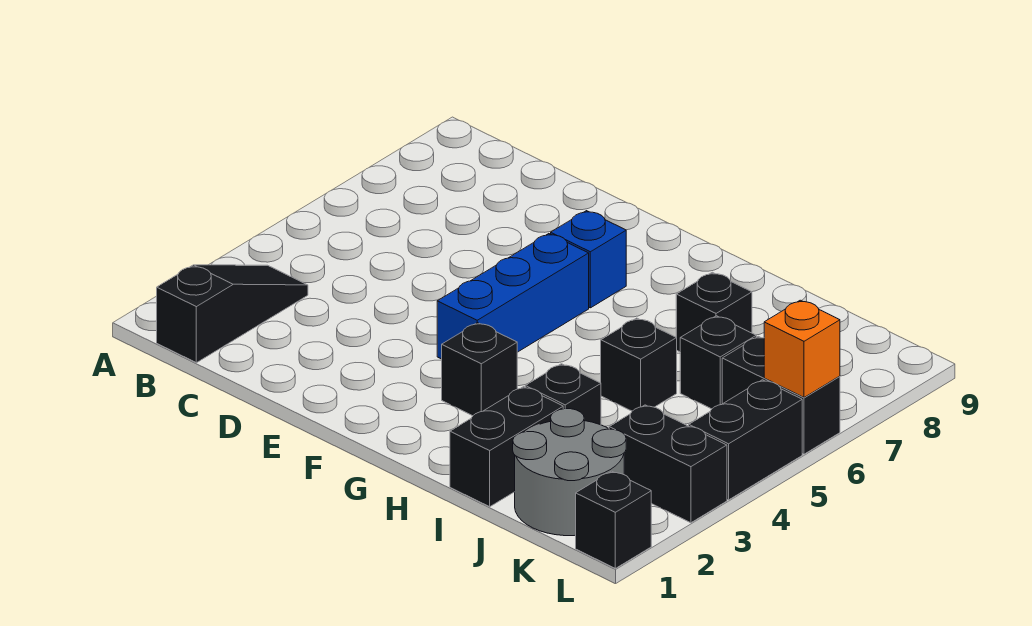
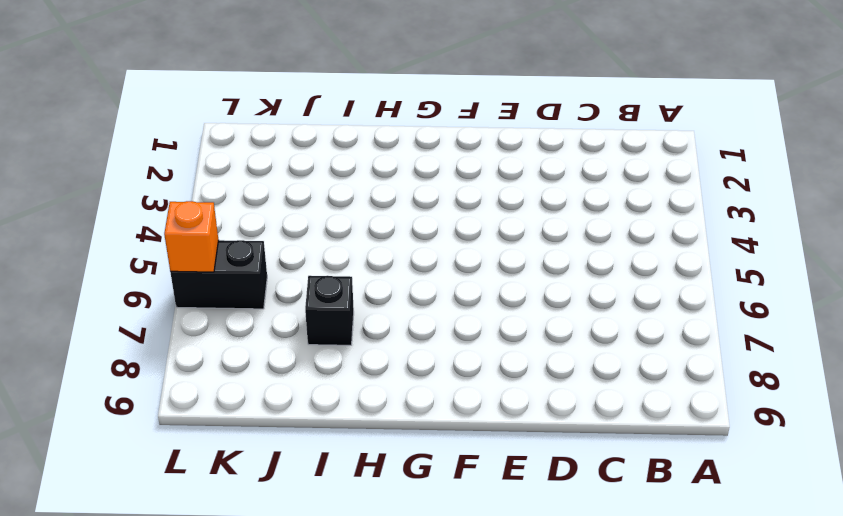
none -> black slope B1:B3 level 1 top 1
none -> blue brick F4:F6 level 1
none -> blue brick F7 level 1

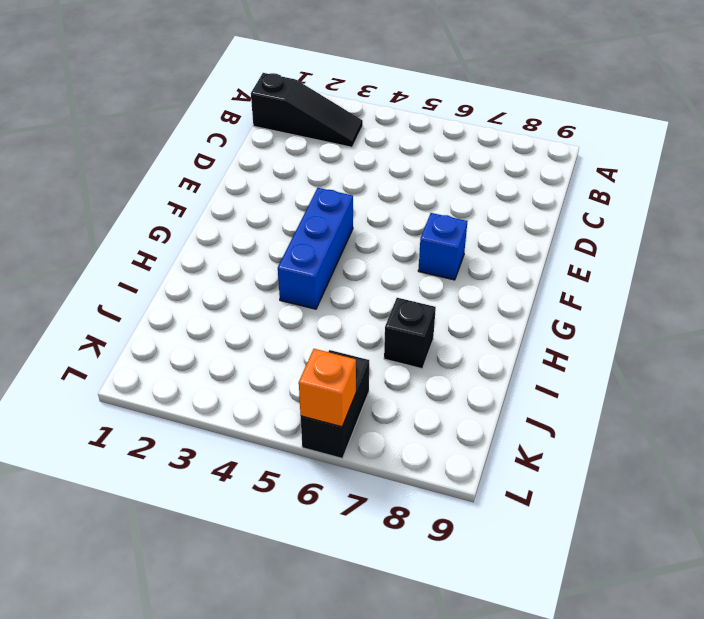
blue brick F4:H4 level 1 -> blue brick F4:F6 level 1
none -> black brick G3 level 1
none -> black brick I1:I2 level 1
none -> black brick I3 level 1

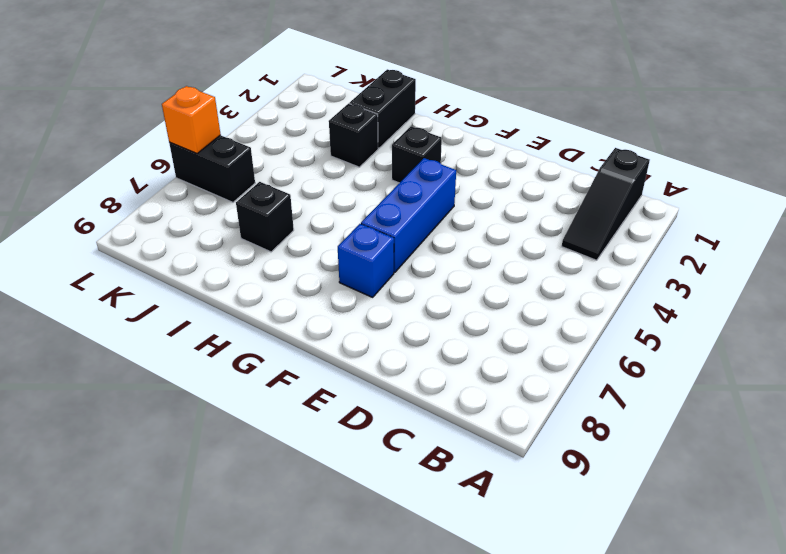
none -> black brick I5 level 1
none -> grey round brick J1:K2 level 1
none -> black brick J6 level 1

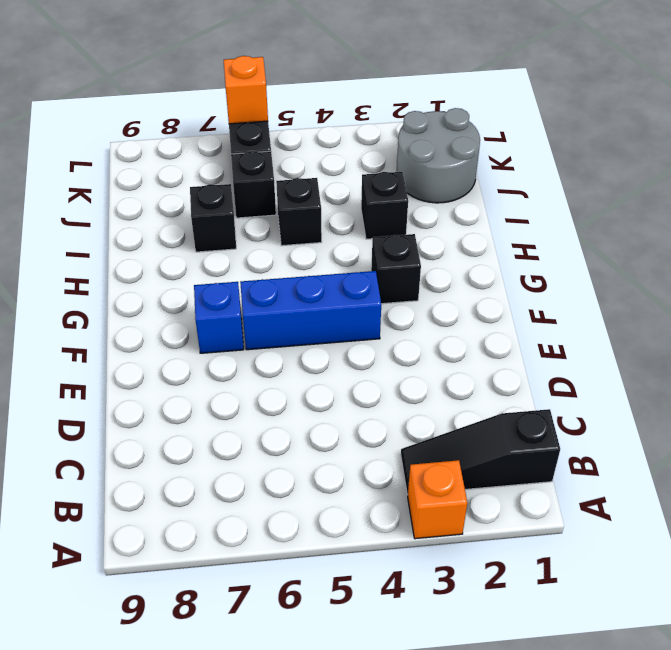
orange brick A3 level 1 -> none
none -> black brick I1:I2 level 1
none -> black brick K3:L3 level 1
none -> black brick L1 level 1

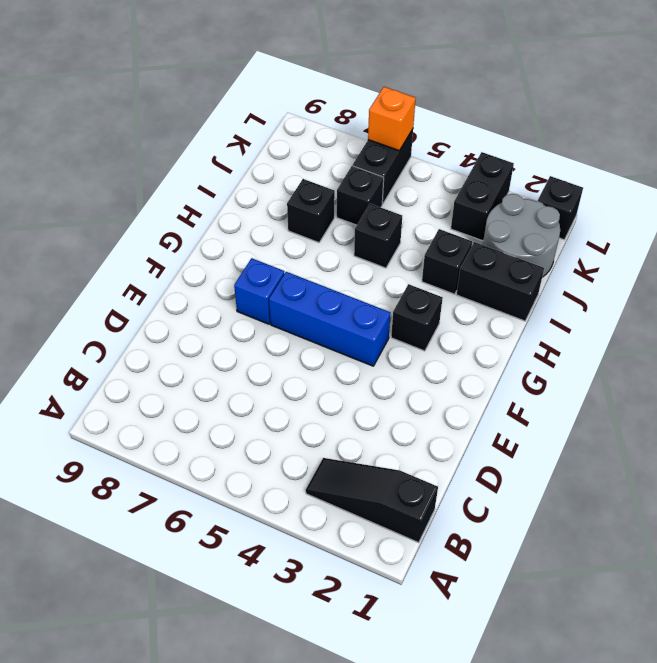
none -> black brick L4:L5 level 1

